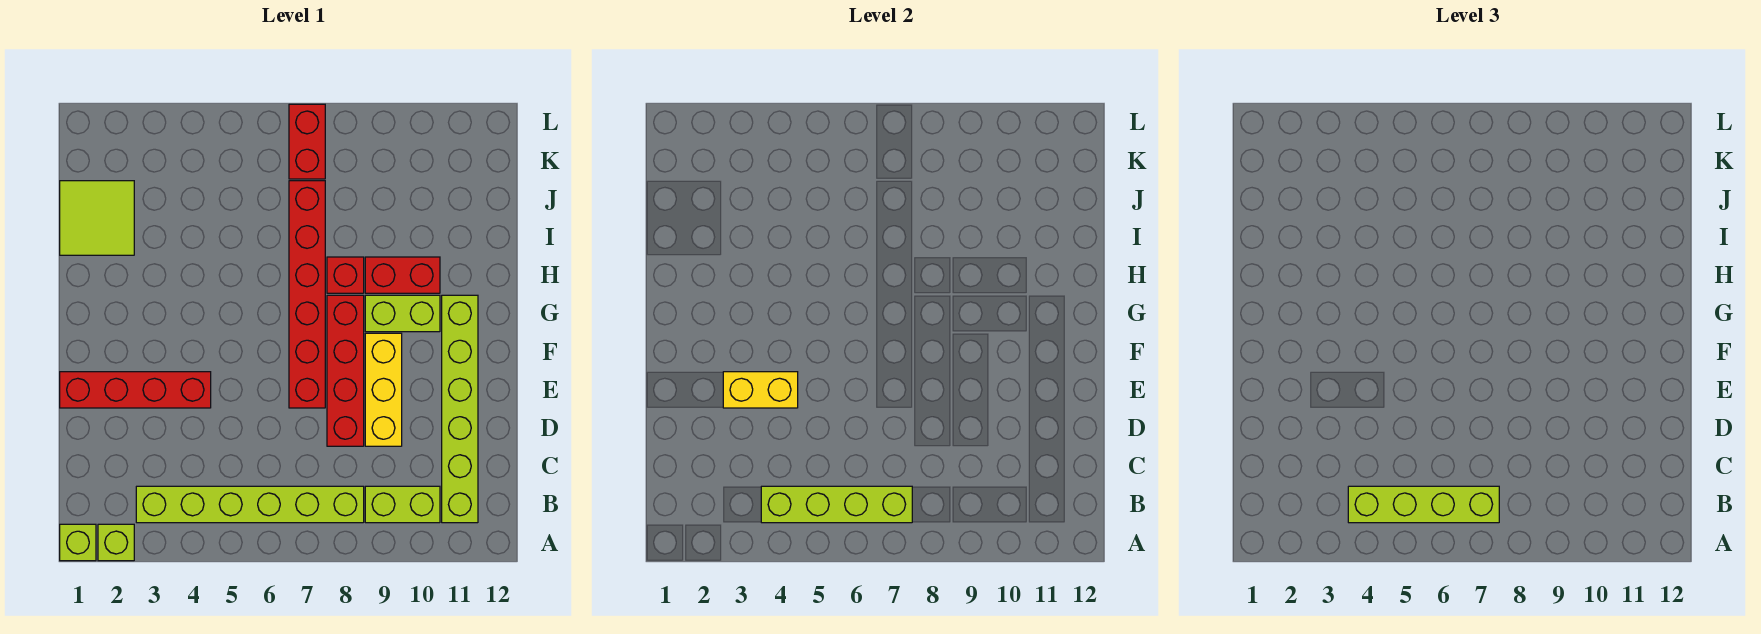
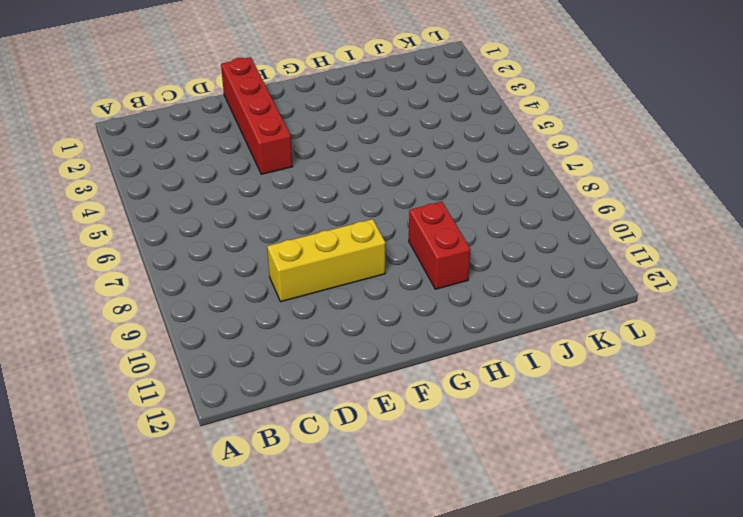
none -> lime brick A1 level 1
none -> lime brick A2 level 1
none -> lime brick B3:B8 level 1

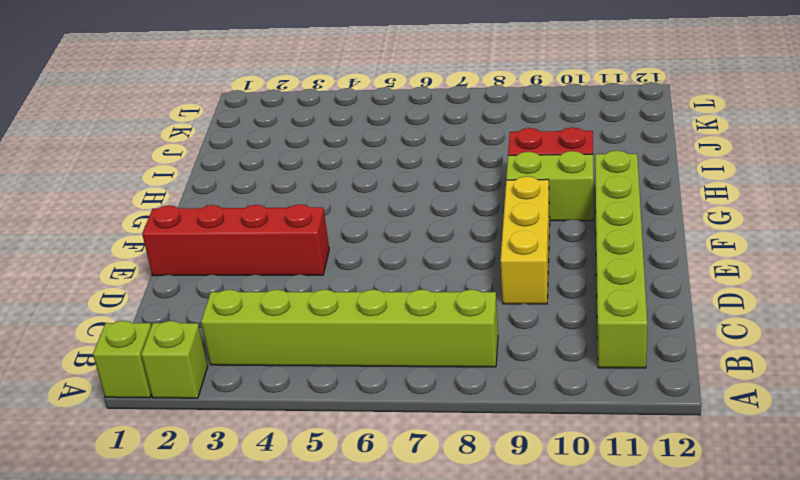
none -> lime brick B9:B10 level 1
none -> red brick D8:G8 level 1
none -> red brick E7:J7 level 1

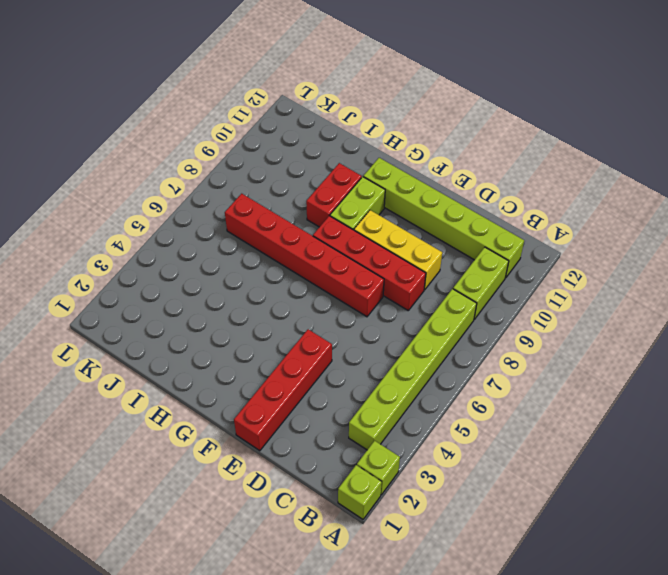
none -> red brick H8 level 1
none -> lime tile I1:J2 level 1
none -> red brick K7:L7 level 1

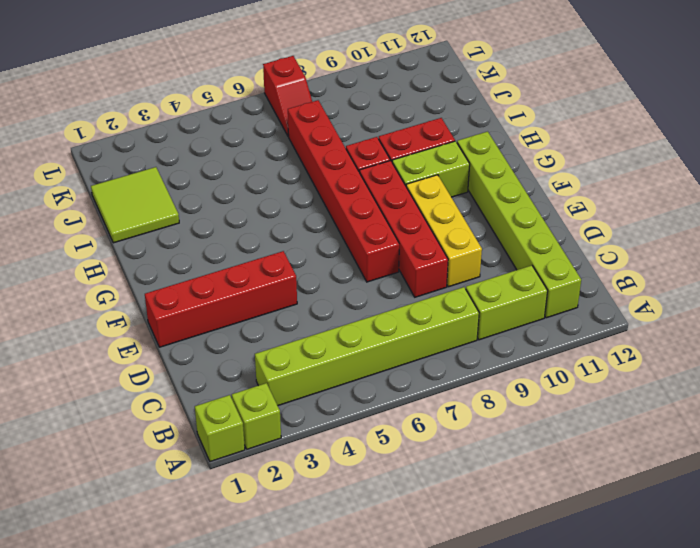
red slope K7:L7 level 1 top L -> red brick K7:L7 level 1
none -> lime brick B4:B7 level 2
none -> yellow brick E3:E4 level 2
none -> lime brick B4:B7 level 3

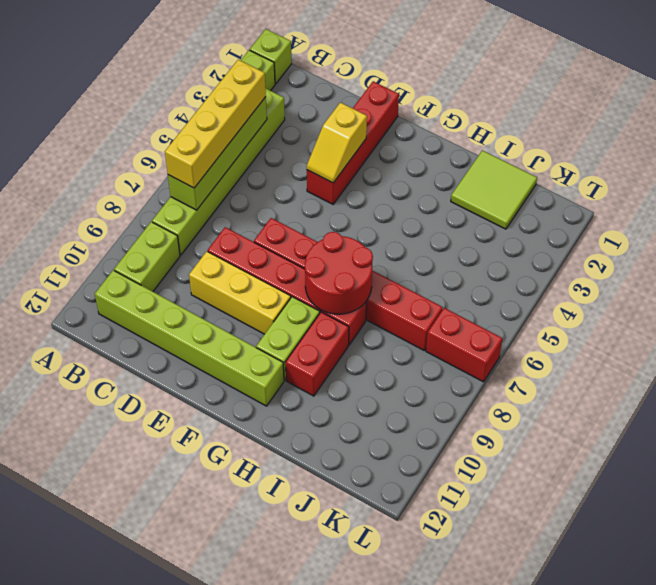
yellow brick B4:B7 level 3 -> lime brick B4:B7 level 3
yellow slope E3:E4 level 2 top 3 -> yellow brick E3:E4 level 2
red round brick G7:H8 level 2 -> none

